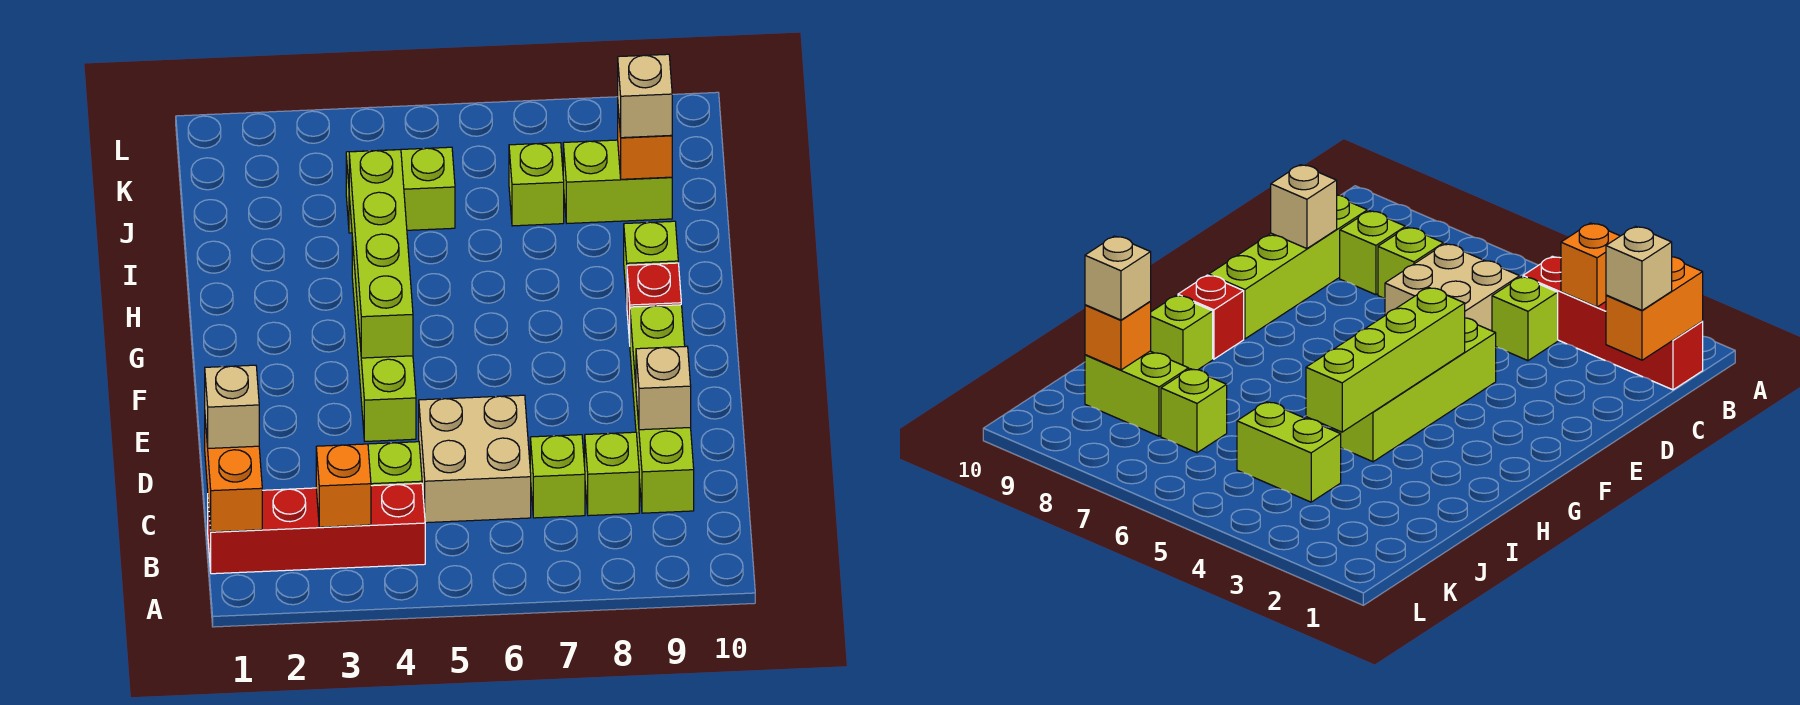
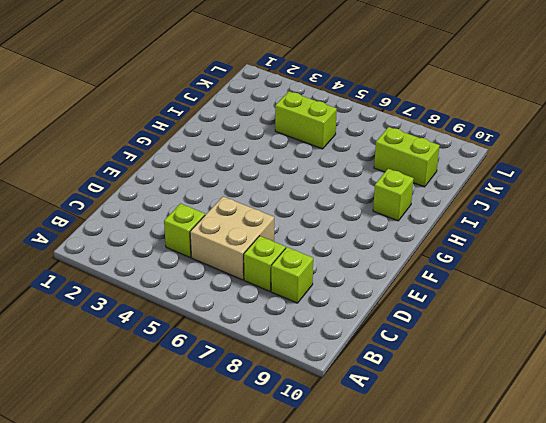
none -> red brick B1:B4 level 1
none -> lime brick C9:F9 level 1
none -> lime brick E4:H4 level 1

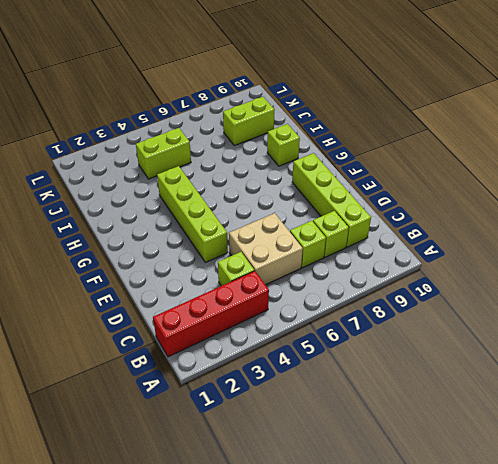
none -> red brick G9 level 1
none -> lime brick J7 level 1
none -> orange brick B1:C1 level 2

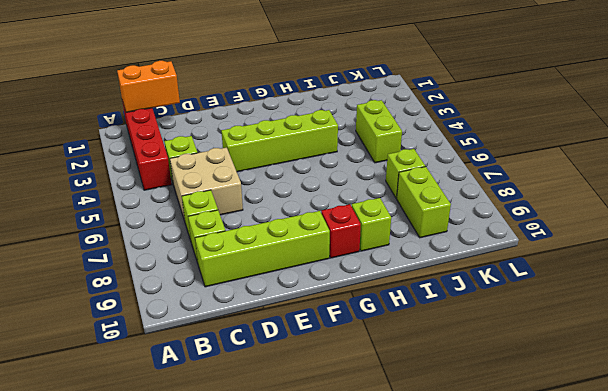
none -> orange brick B3 level 2
none -> tan brick D9 level 2
none -> lime brick F4:I4 level 2

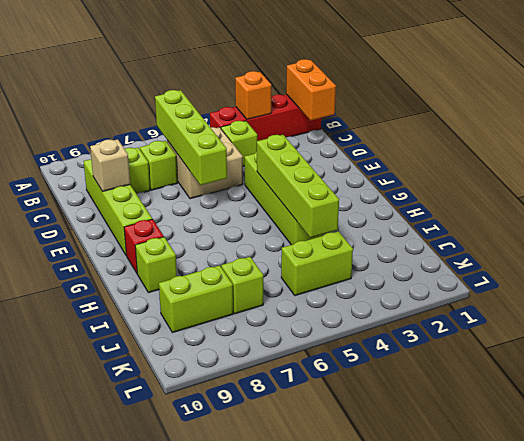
lime brick B6:E6 level 2 -> none
none -> orange brick J9 level 2
none -> tan brick C1 level 3
none -> tan brick J9 level 3

